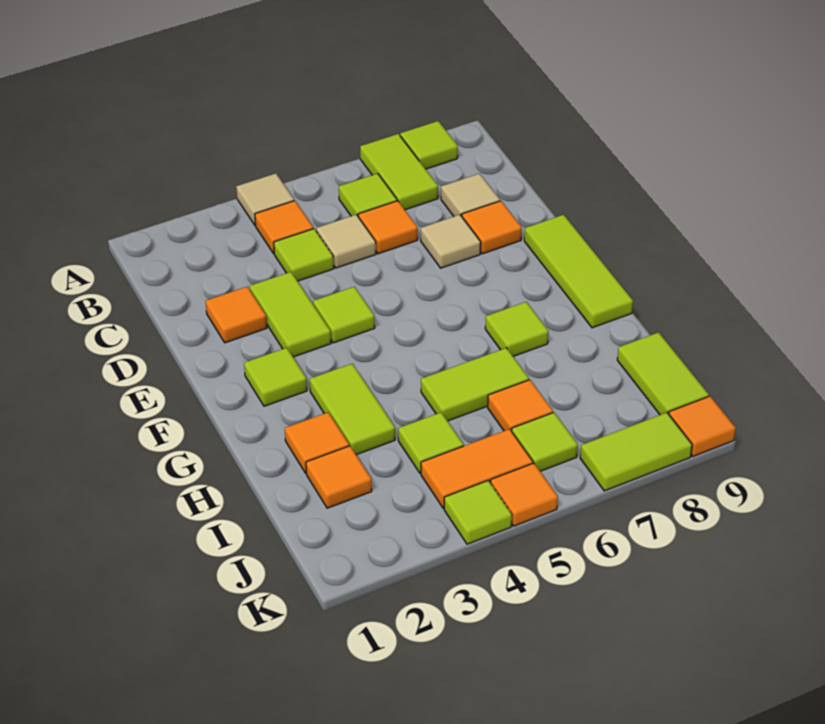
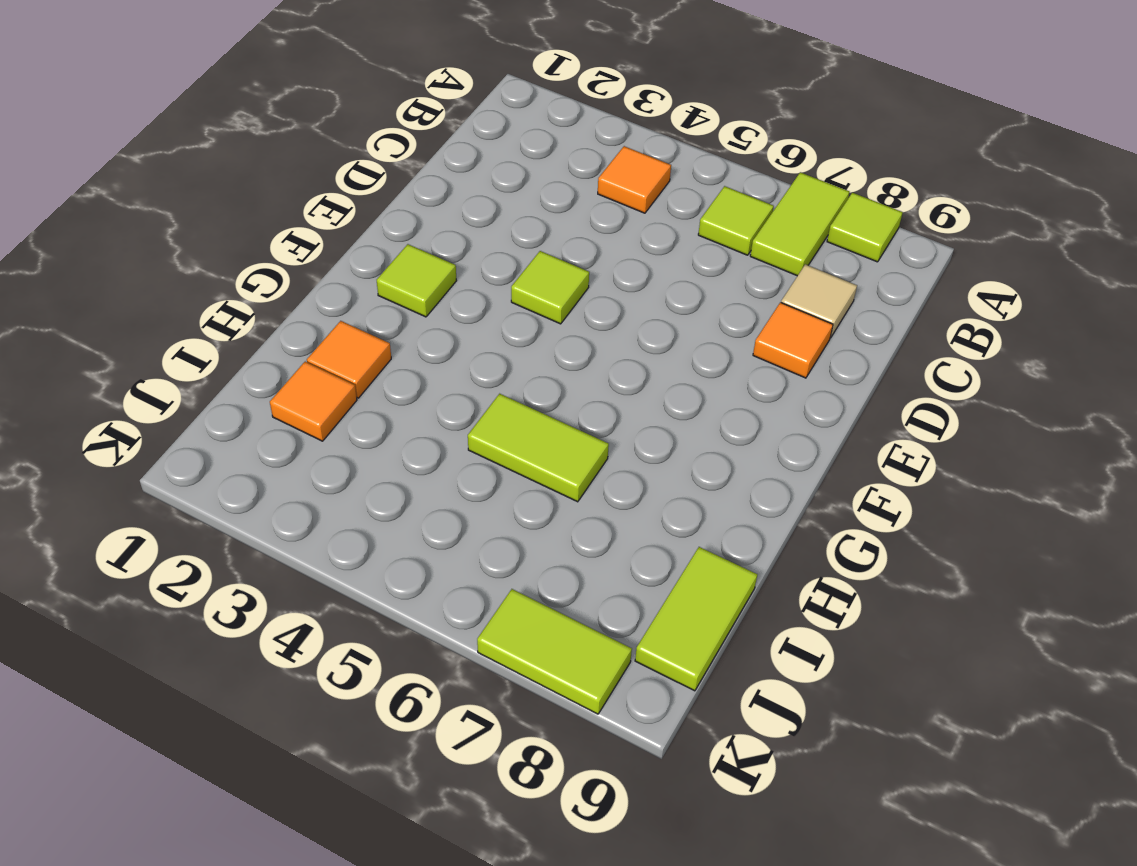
none -> tan tile A4 level 1
none -> lime tile C4 level 1
none -> tan tile C5 level 1
none -> orange tile C6 level 1

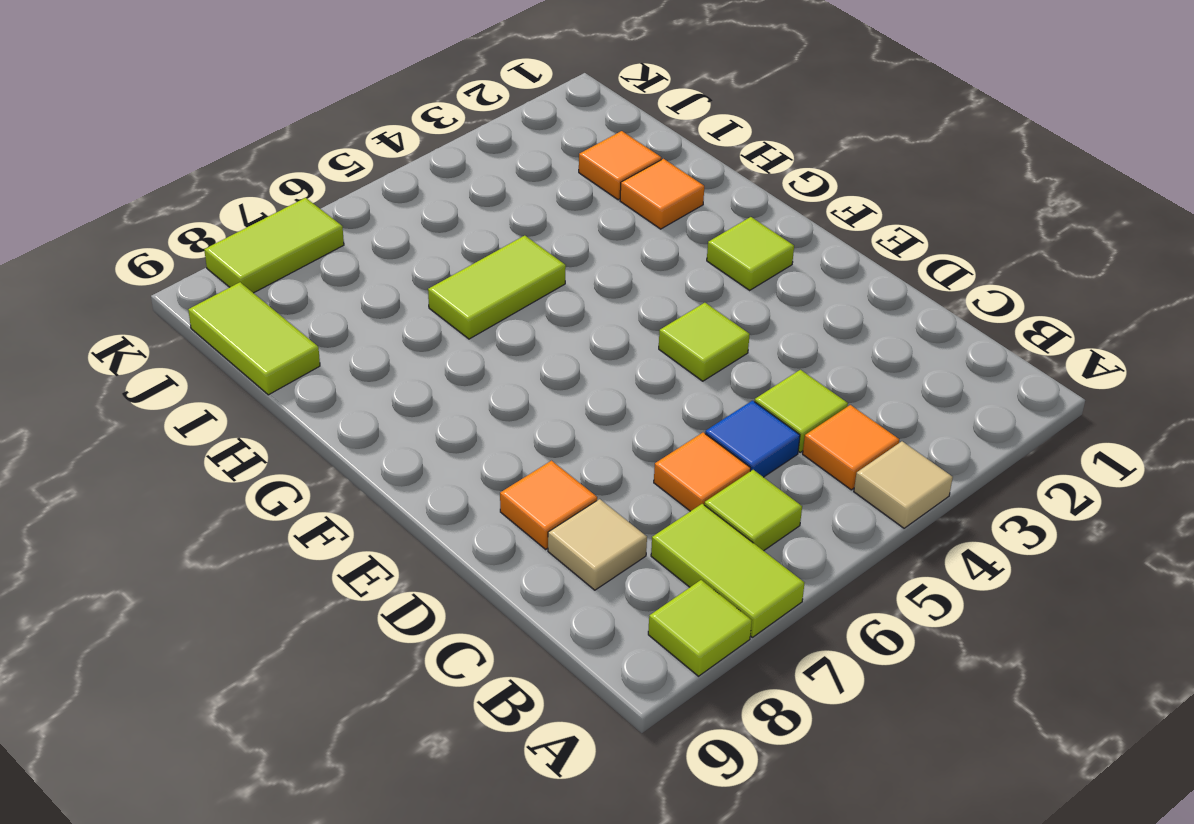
blue tile C5 level 1 -> tan tile C5 level 1
none -> orange tile D2 level 1
none -> lime tile D3:E3 level 1
none -> tan tile D7 level 1
none -> lime tile E9:G9 level 1

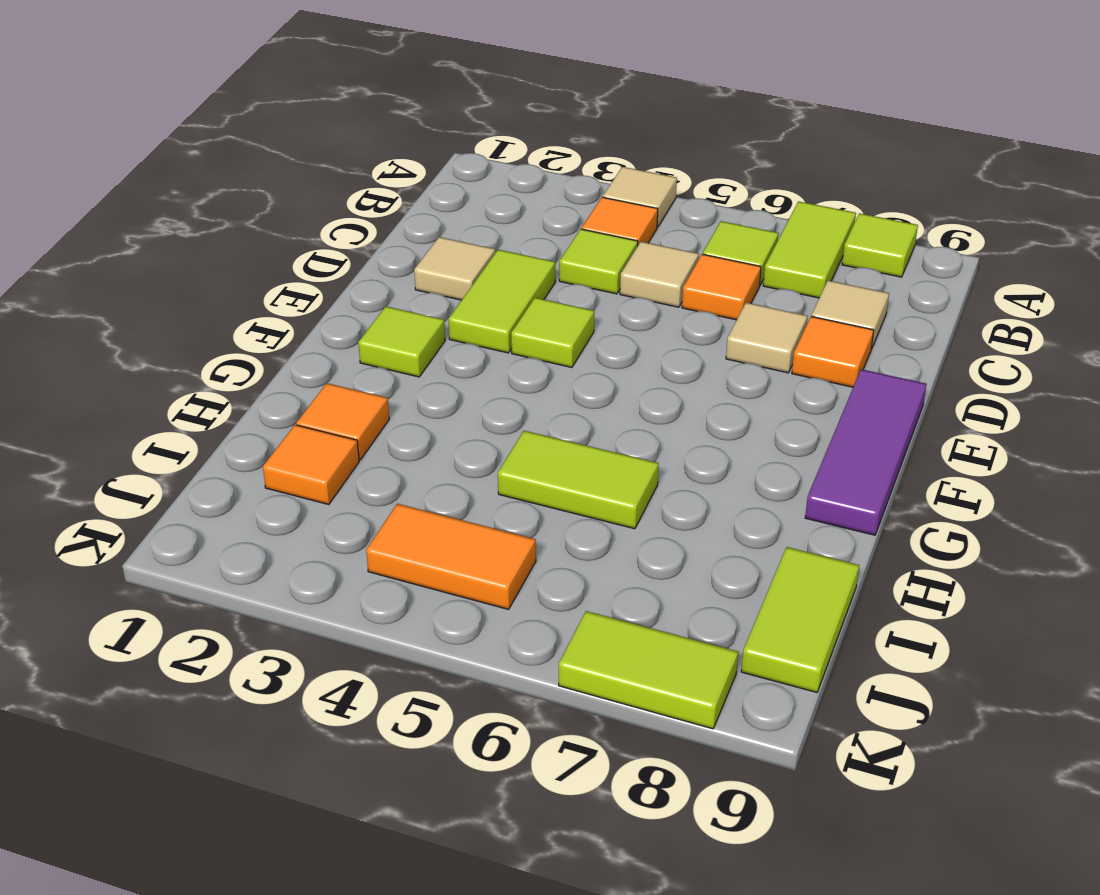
tan tile D2 level 1 -> orange tile D2 level 1
purple tile E9:G9 level 1 -> lime tile E9:G9 level 1
none -> lime tile G3:H3 level 1
none -> lime tile G7 level 1
none -> lime tile I4 level 1
none -> orange tile I6 level 1

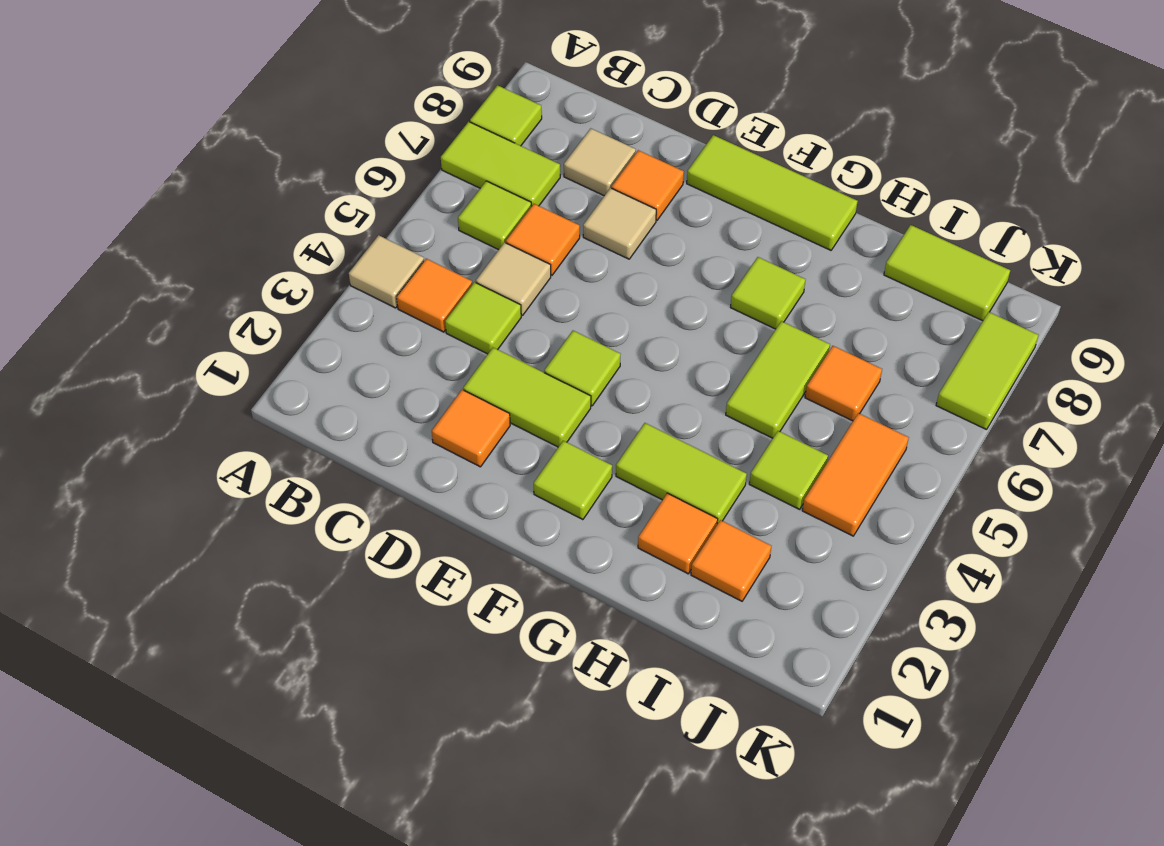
none -> lime tile J6 level 1
none -> lime tile K4 level 1
none -> orange tile K5 level 1
none -> orange tile K9 level 1

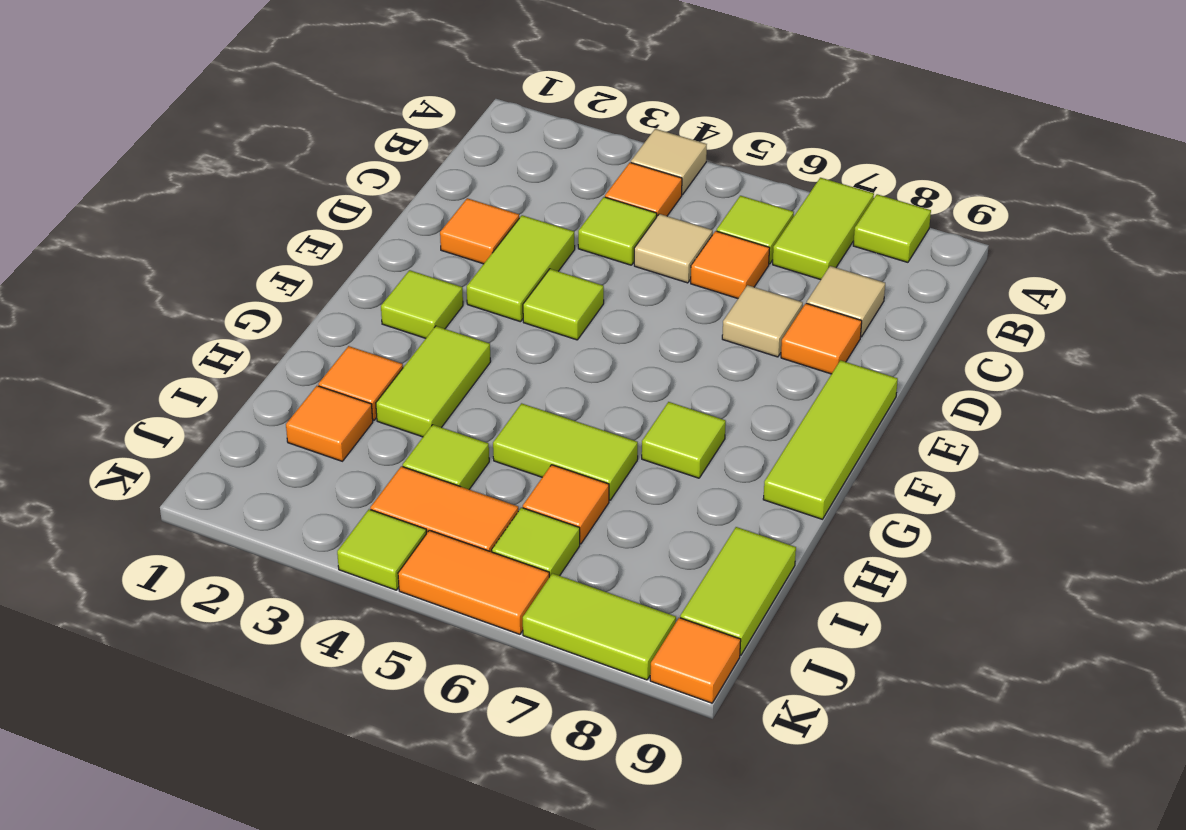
orange tile K5:K6 level 1 -> orange tile K5 level 1

